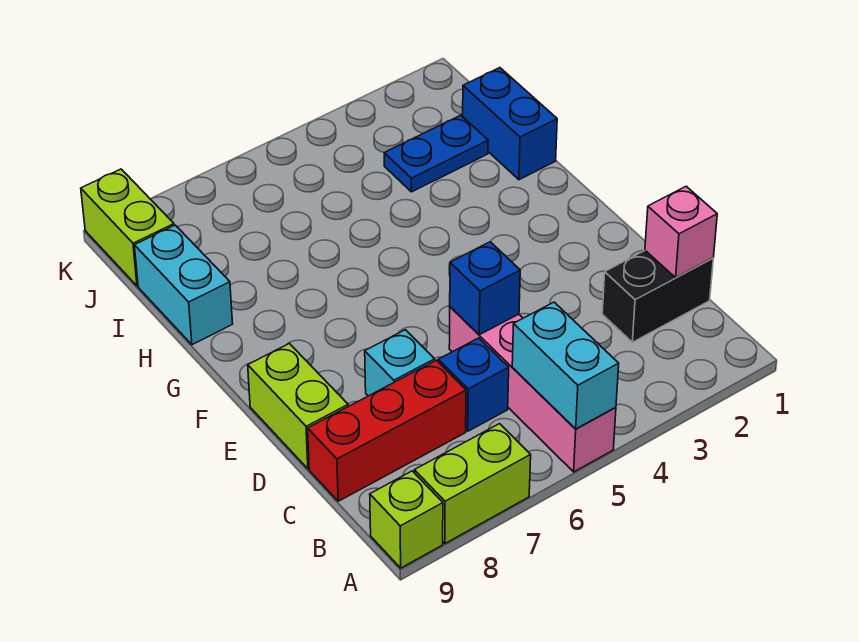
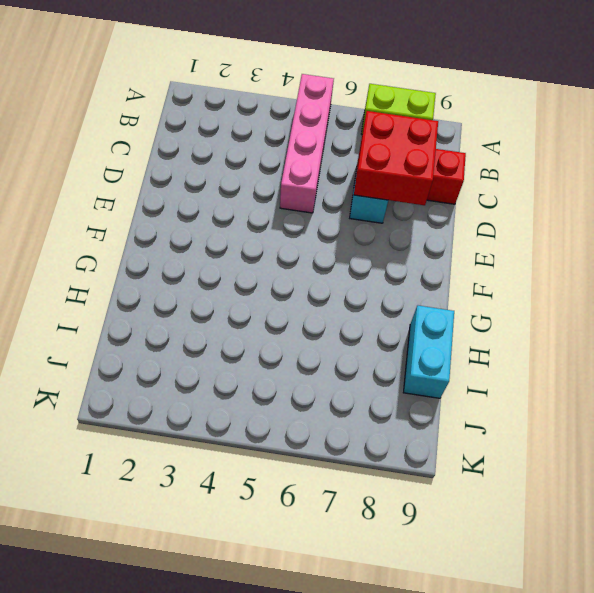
red brick C7:D8 level 2 -> none
none -> lime brick A9 level 1
none -> black brick C1:C2 level 1
none -> blue brick C6 level 1

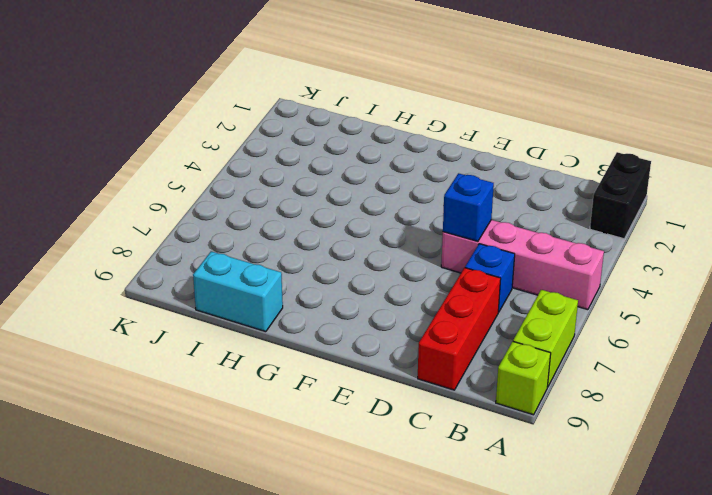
black brick A1:A2 level 1 -> black brick C1:C2 level 1
none -> cyan brick D7 level 1
none -> lime brick D9:E9 level 1
none -> blue brick H1:I1 level 1

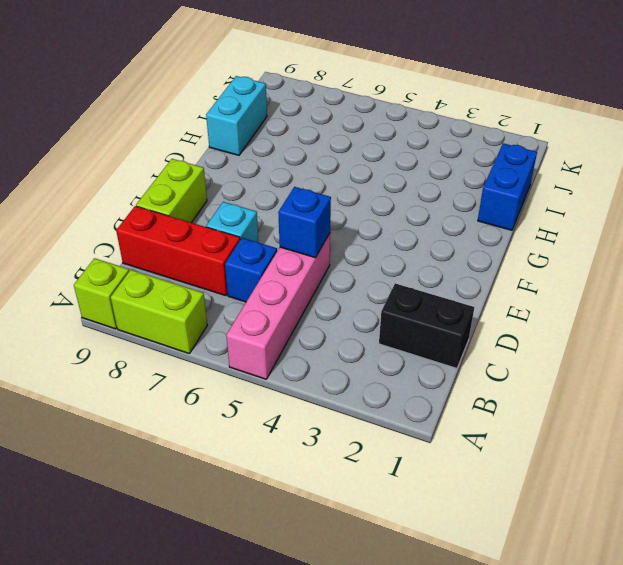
none -> blue plate I2:I3 level 1
none -> lime brick J9:K9 level 1
none -> cyan brick A5:B5 level 2

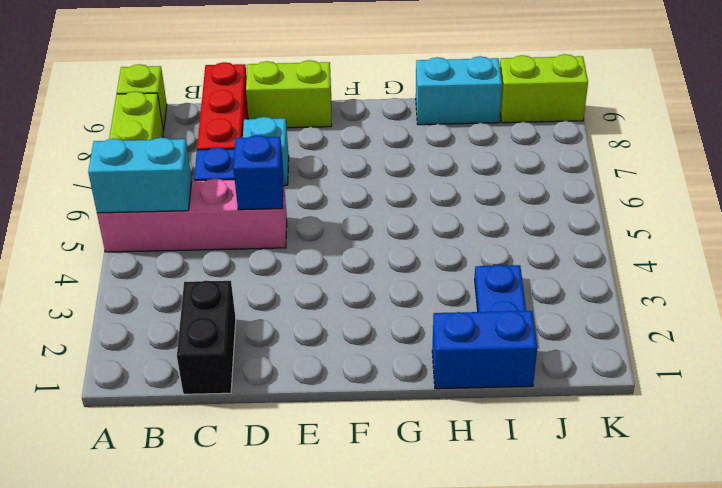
none -> pink brick C1 level 2

